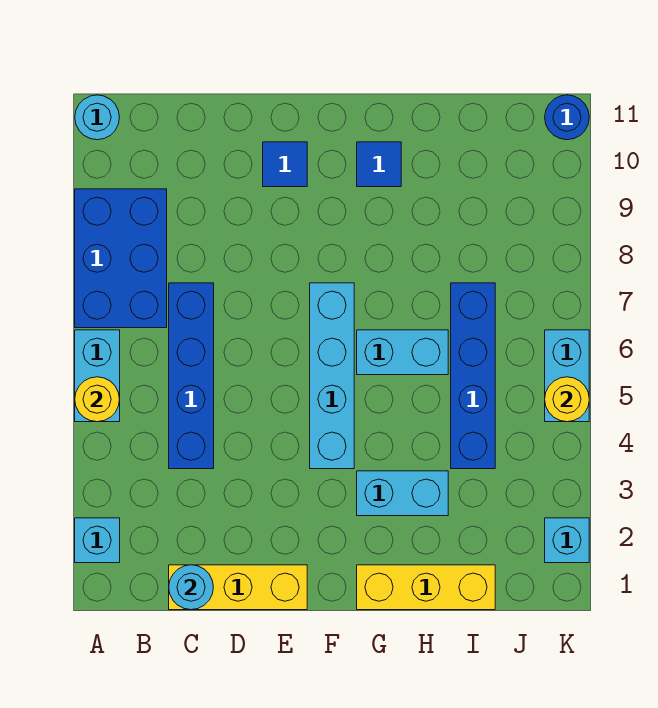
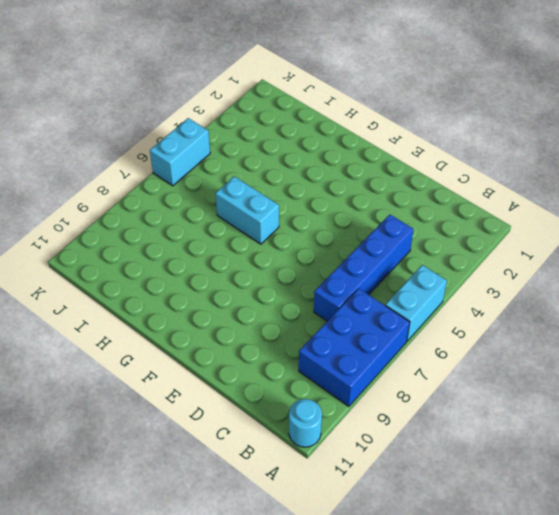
none -> cyan brick A2 level 1
none -> yellow brick C1:E1 level 1
none -> blue tile E10 level 1

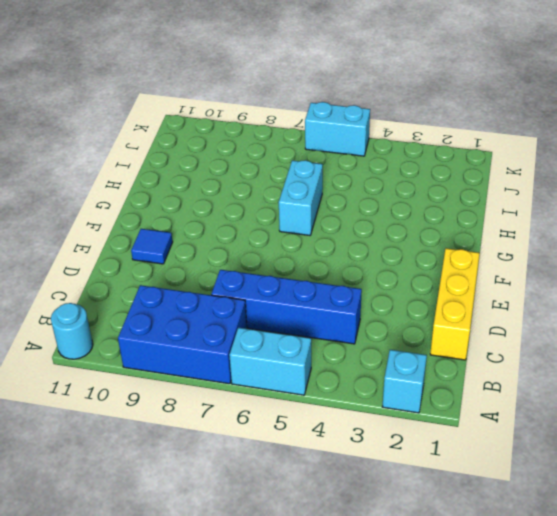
none -> cyan brick F4:F7 level 1
none -> yellow brick G1:I1 level 1
none -> cyan brick G3:H3 level 1

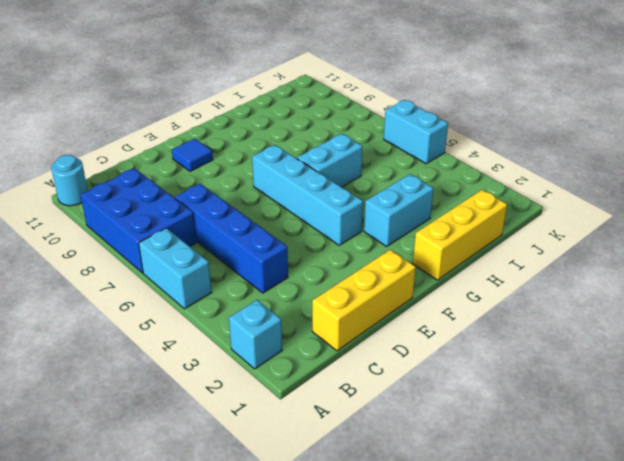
none -> blue tile G10 level 1
none -> blue brick I4:I7 level 1
none -> cyan brick K2 level 1

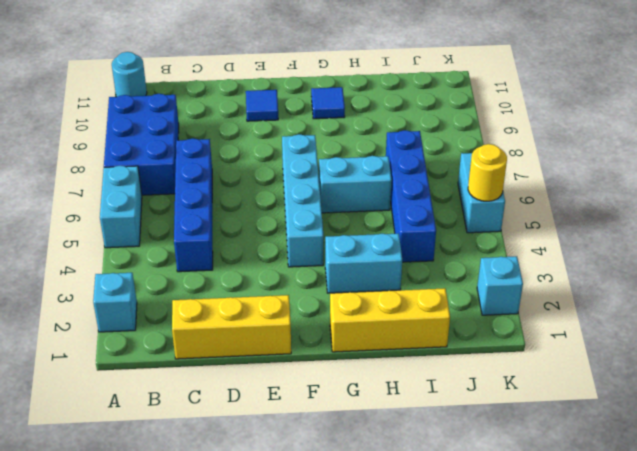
none -> blue round brick K11 level 1
none -> yellow round brick A5 level 2
none -> cyan round brick C1 level 2

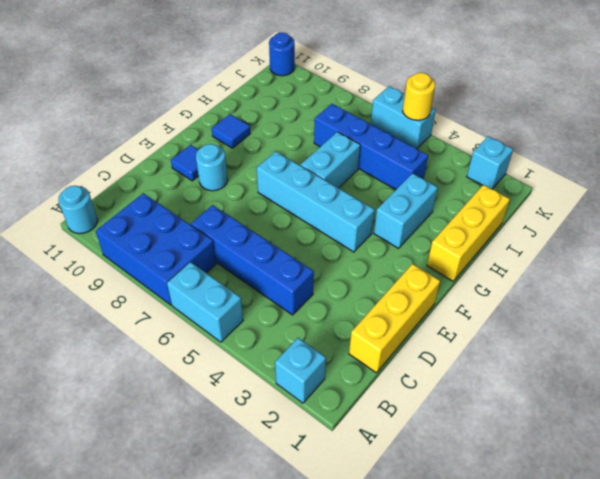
cyan round brick E9 level 1 -> cyan round brick C1 level 2
none -> yellow round brick A5 level 2

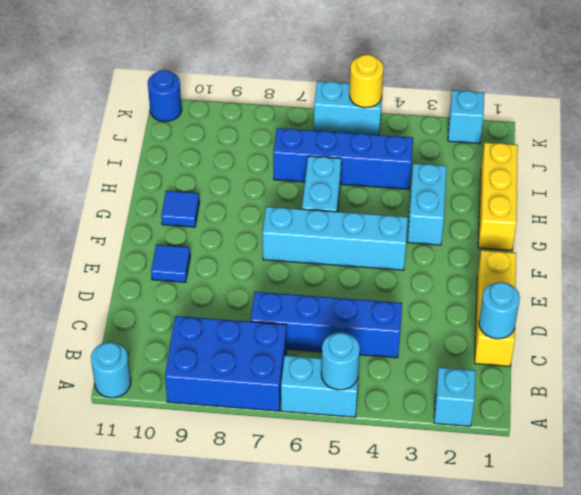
cyan round brick A5 level 2 -> yellow round brick A5 level 2

